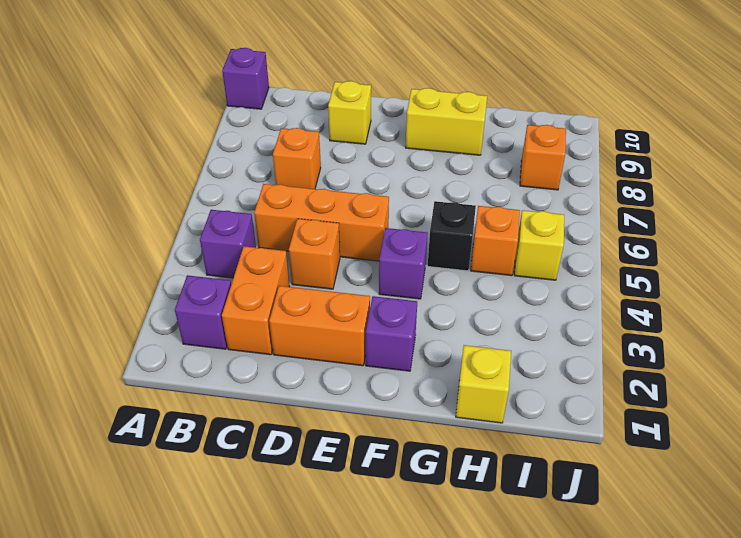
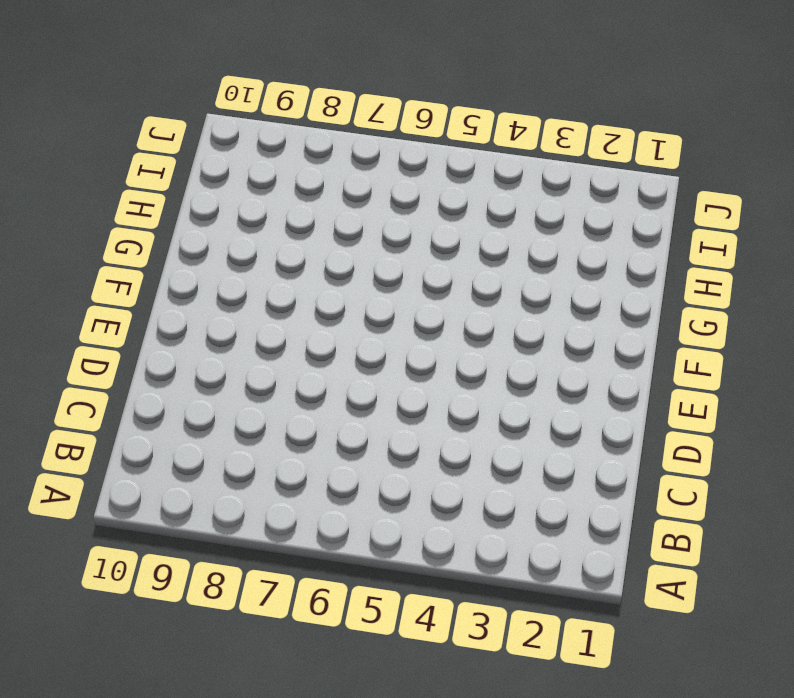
none -> purple brick A10 level 1
none -> purple brick B2 level 1
none -> purple brick B4 level 1

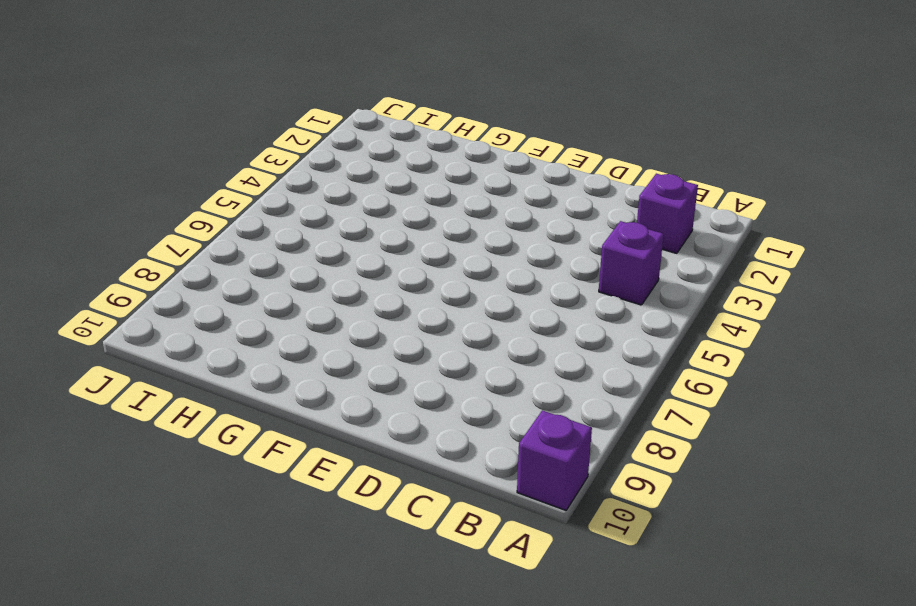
none -> orange brick C2:C3 level 1
none -> orange brick C5:E5 level 1
none -> orange brick C7 level 1

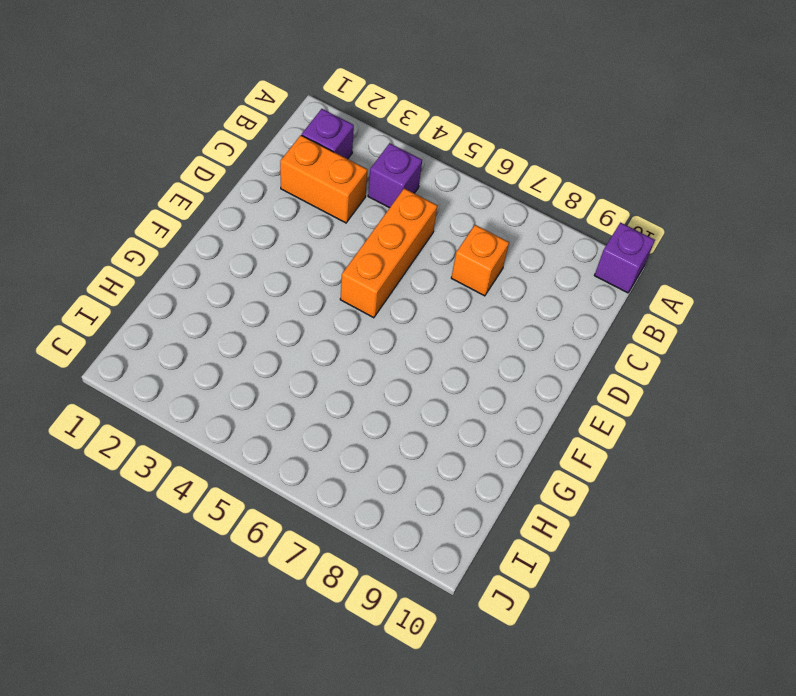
none -> orange brick D2:E2 level 1
none -> orange brick D4 level 1
none -> yellow brick D9 level 1

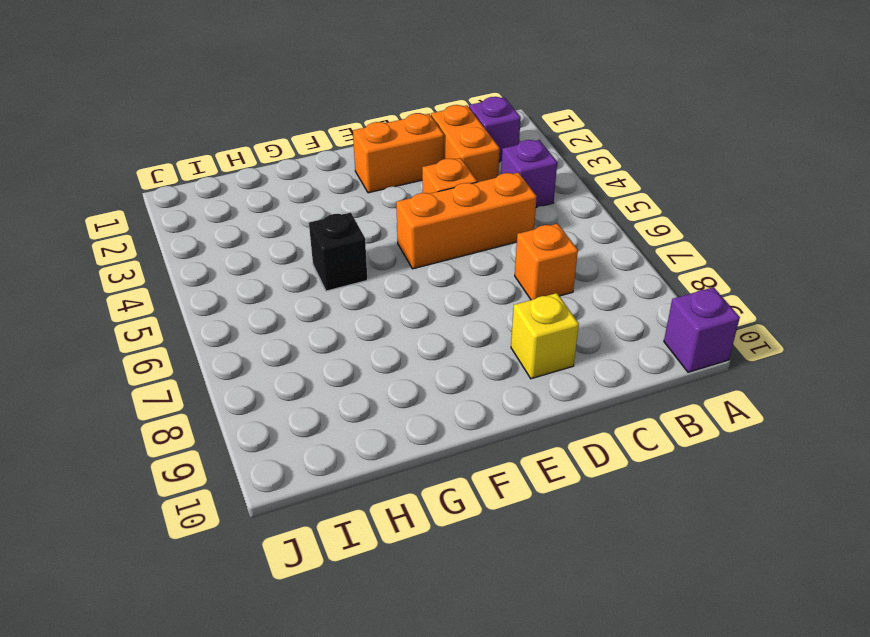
none -> purple brick F2 level 1
none -> purple brick F4 level 1
none -> yellow brick F9:G9 level 1

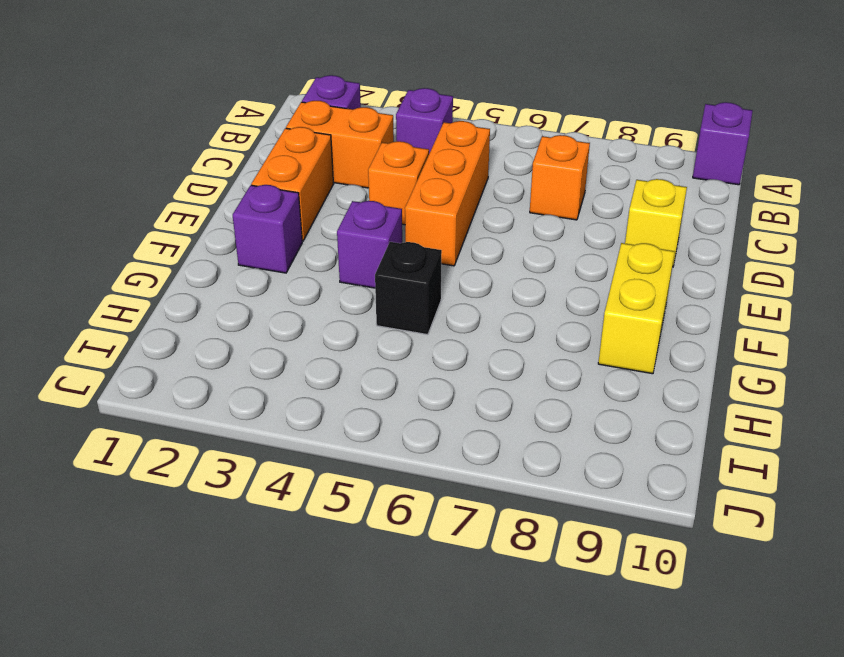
none -> yellow brick H1 level 1
none -> orange brick H5 level 1
none -> yellow brick I5 level 1

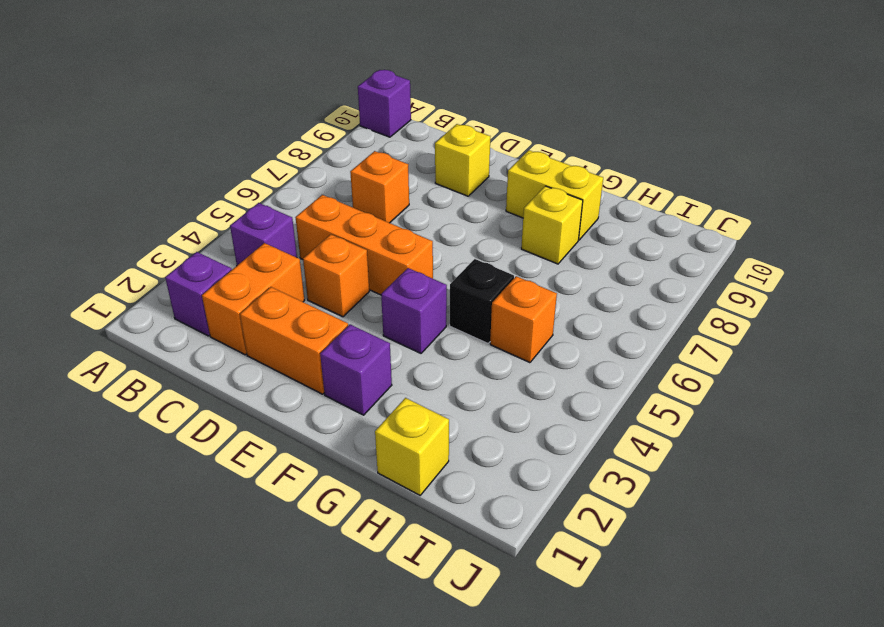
yellow brick G8 level 1 -> yellow brick I5 level 1
none -> orange brick I8 level 1

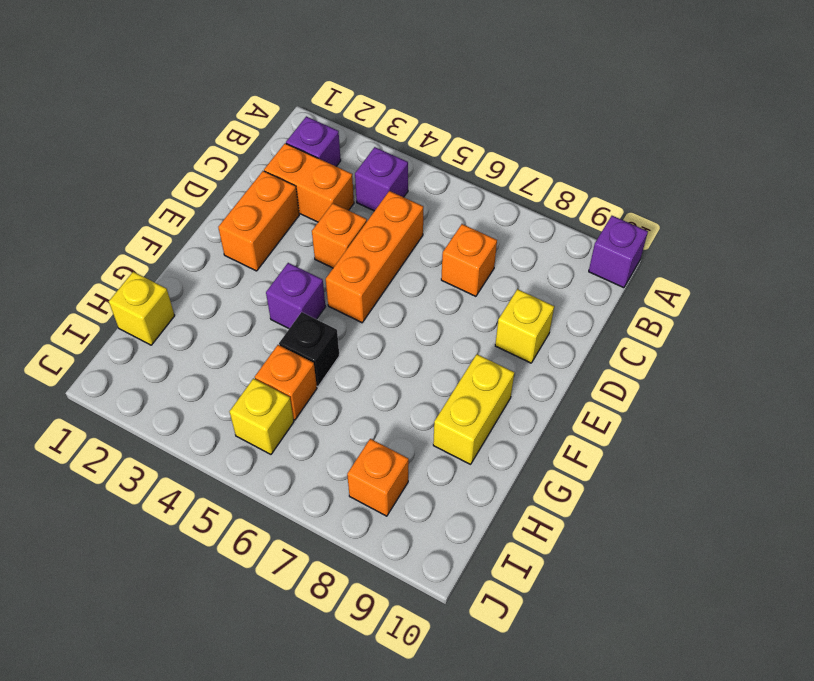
none -> purple brick F2 level 1

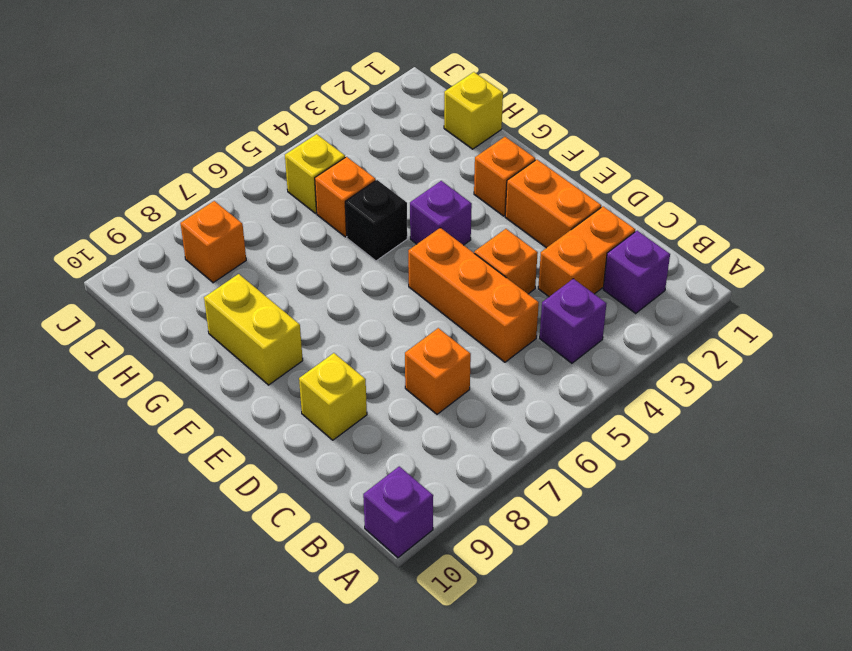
orange brick F2 level 1 -> purple brick F2 level 1

